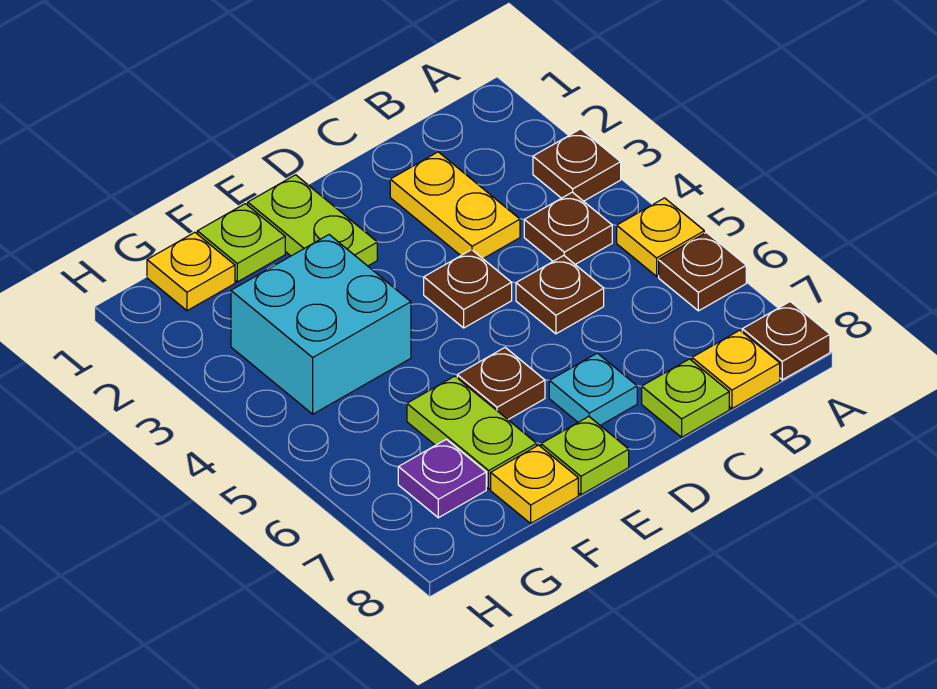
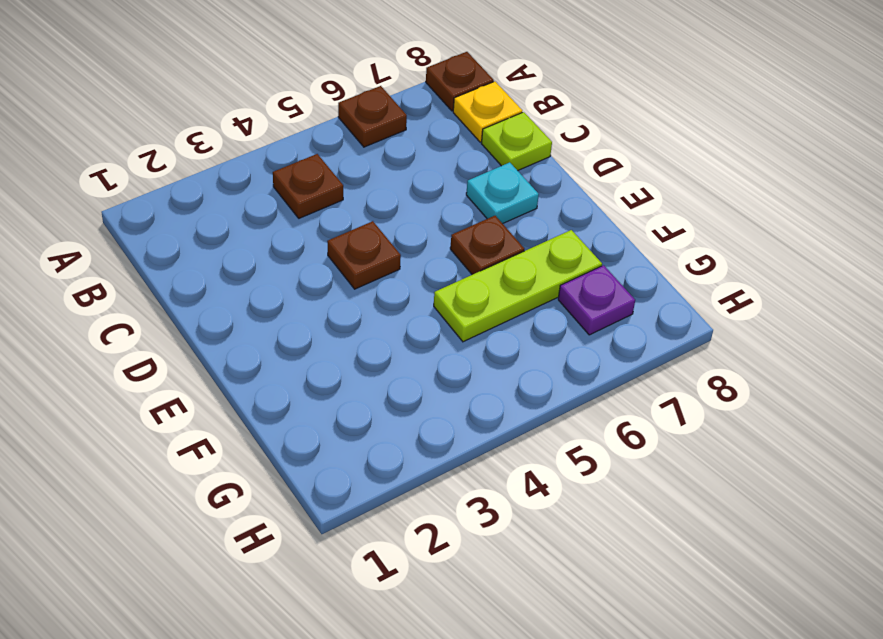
lime plate F5:F7 level 1 -> lime plate F6:F7 level 1
none -> brown plate A3 level 1
none -> yellow plate A5 level 1
none -> yellow plate C2:C3 level 1

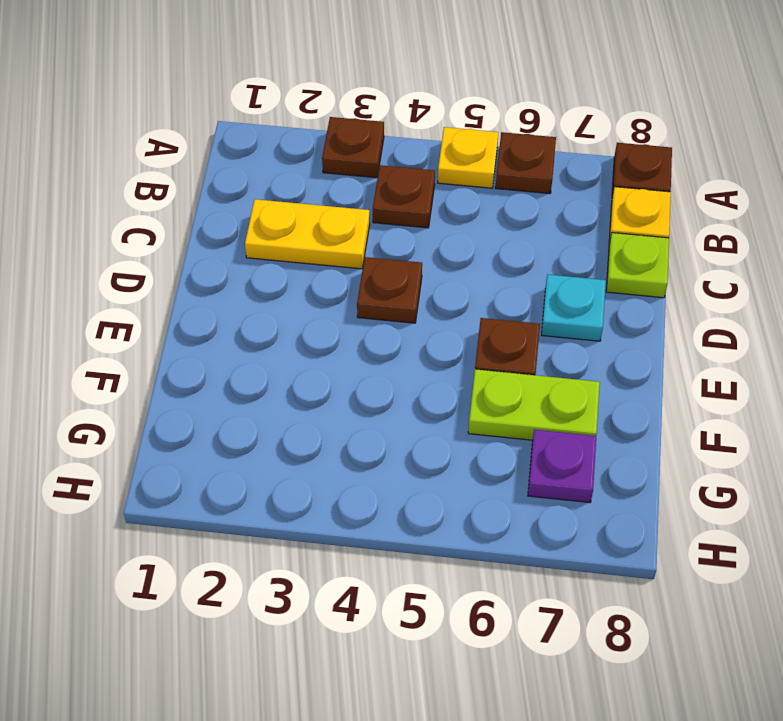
none -> brown plate C5 level 1
none -> lime plate E1:E2 level 1
none -> lime plate E8 level 1

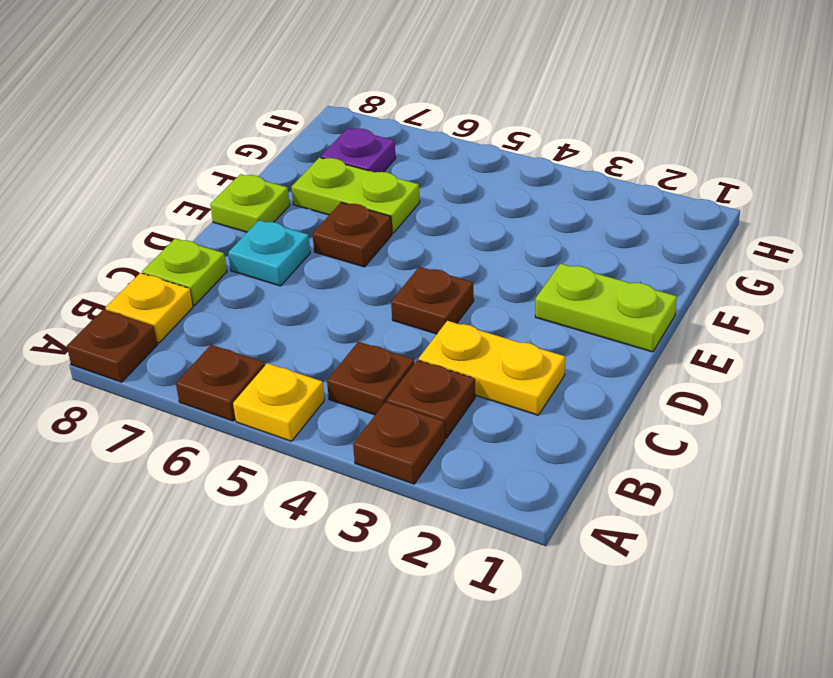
brown plate B3 level 1 -> brown plate C5 level 1
none -> lime plate F1 level 1
none -> cyan brick F3:G4 level 1
none -> yellow plate F8 level 1

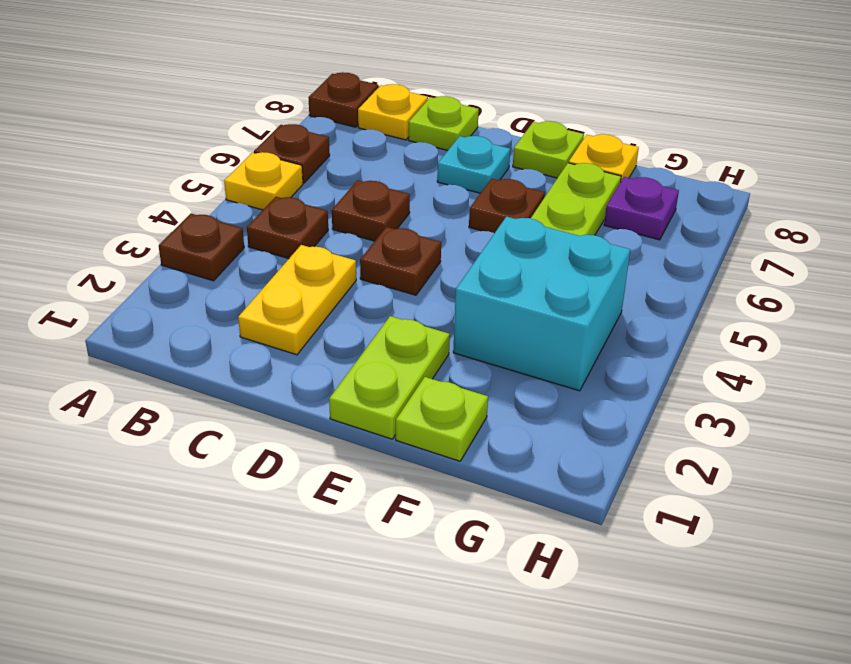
none -> yellow plate G1 level 1

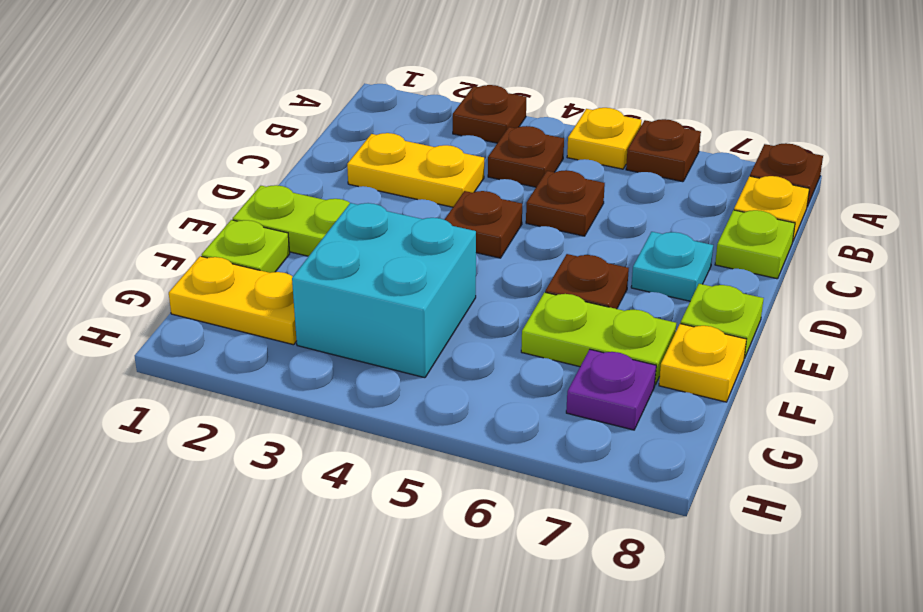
yellow plate G1:G2 level 1 -> yellow plate G1 level 1

